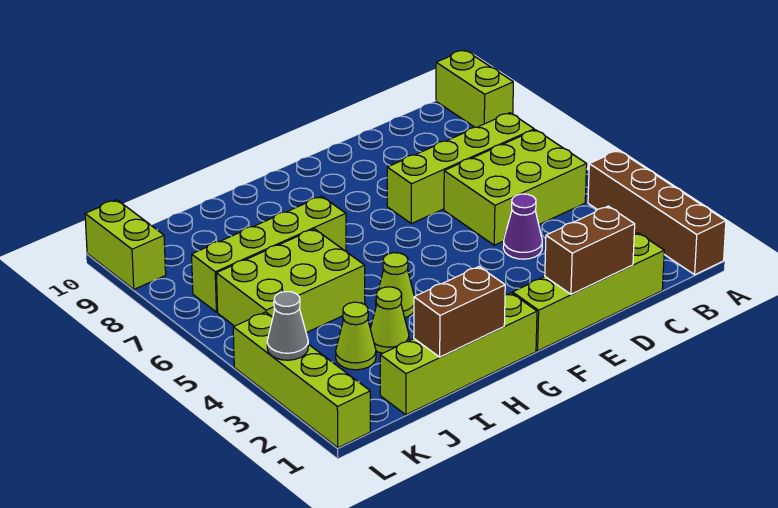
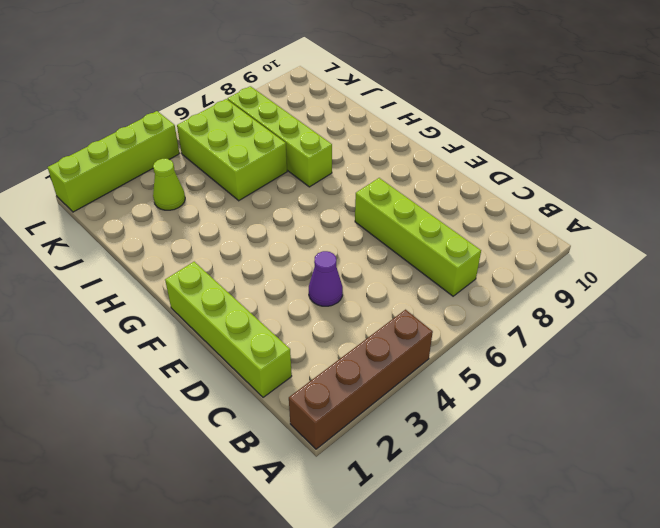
none -> lime brick A9:A10 level 1
none -> lime brick B5:D6 level 1
none -> lime brick G1:J1 level 1

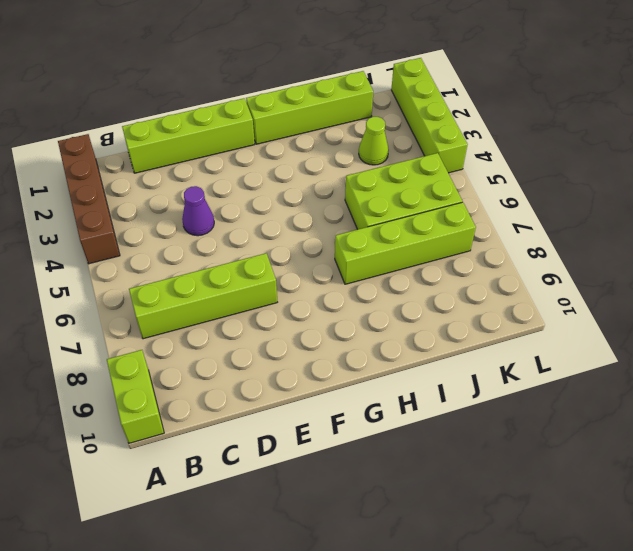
none -> lime brick B5:D6 level 1
none -> lime cone H4 level 1
none -> lime cone I3 level 1

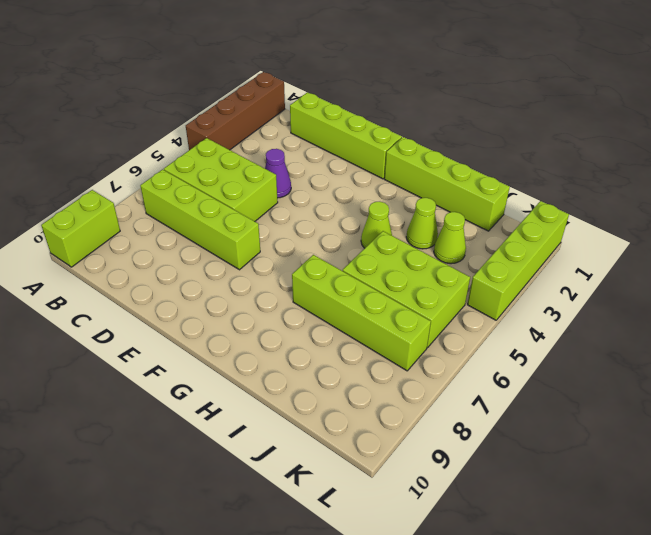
none -> lime brick L9:L10 level 1
none -> brown brick D1:E1 level 2
none -> brown brick H1:I1 level 2

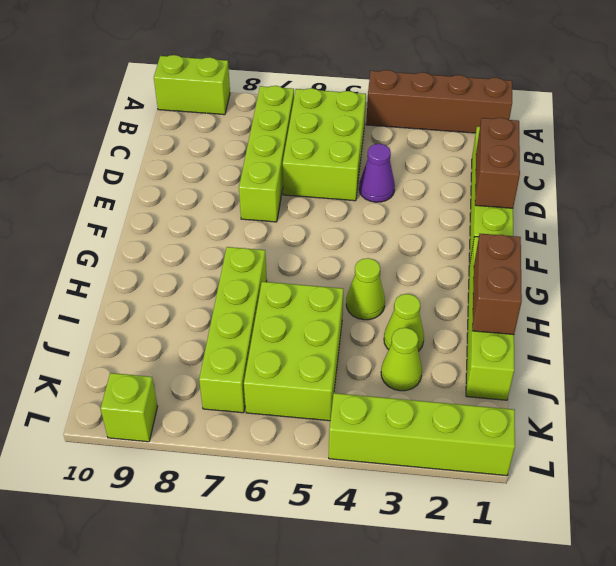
lime brick L9 level 1 -> lime brick L9:L10 level 1
none -> grey cone L3 level 2

